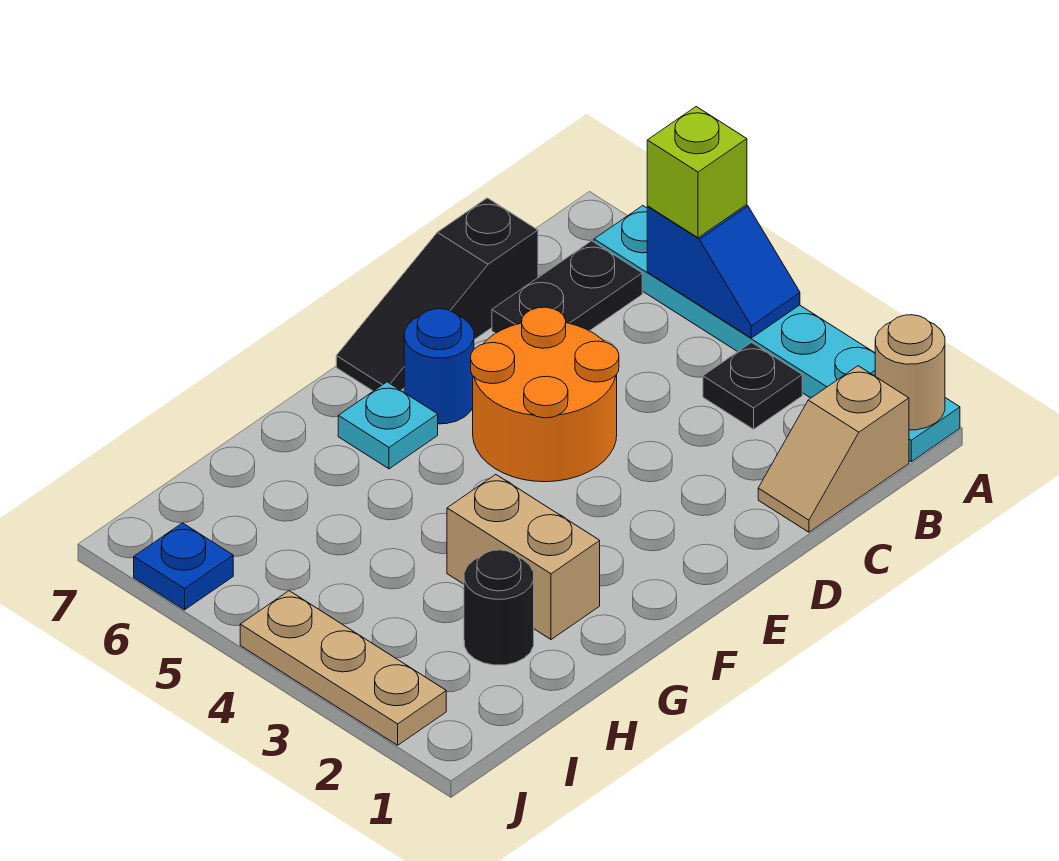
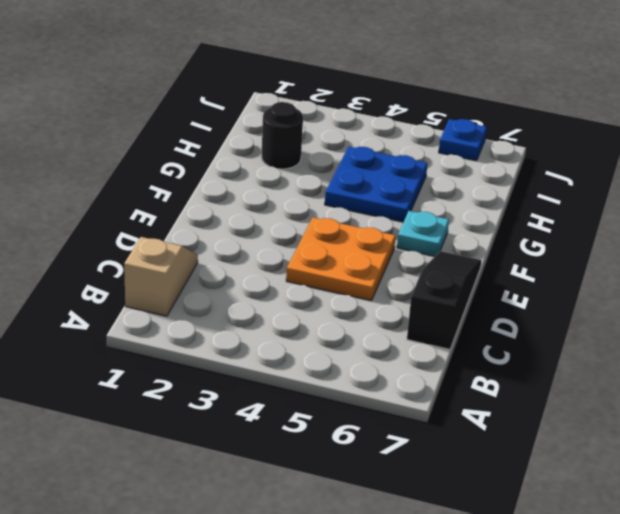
orange plate D4:E5 level 1 -> orange round brick D4:E5 level 1
blue plate G4:H5 level 1 -> none
none -> cyan plate A1:A6 level 1
none -> black plate B3 level 1
none -> black plate B6:C6 level 1

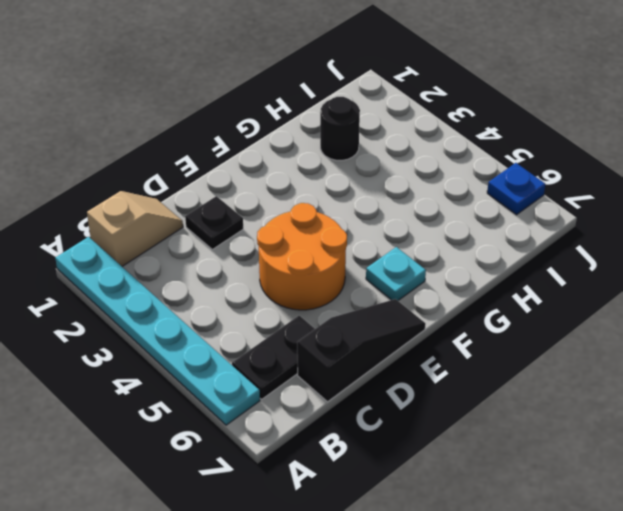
black plate D2 level 1 -> black plate B3 level 1
none -> blue round brick E6 level 1
none -> tan brick G2:G3 level 1
none -> tan plate J2:J4 level 1

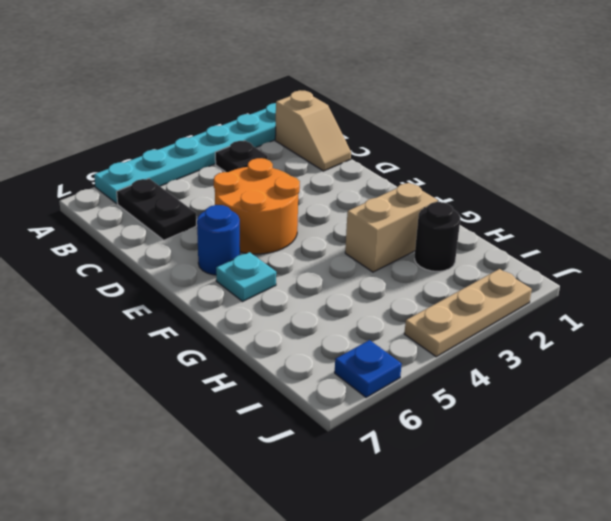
none -> black slope C7:E7 level 1 top C
none -> tan round brick A1 level 2
none -> blue slope A4:A5 level 2 top 5

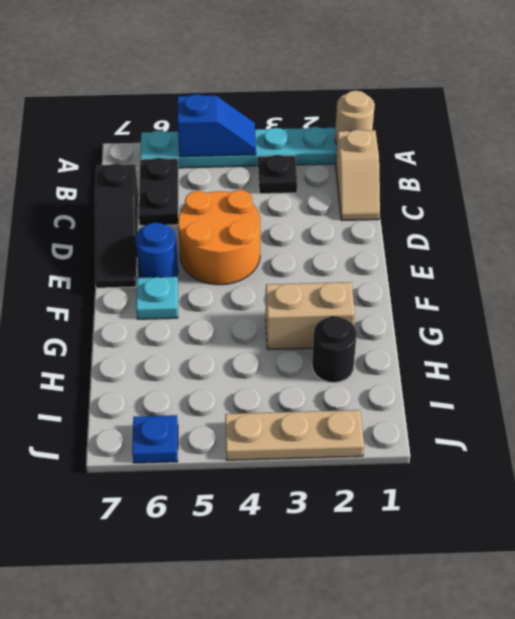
none -> lime brick A5 level 3

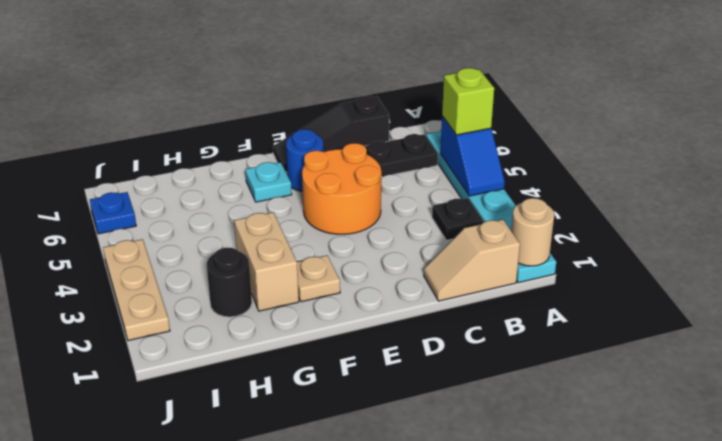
tan plate F2 level 1 -> none

